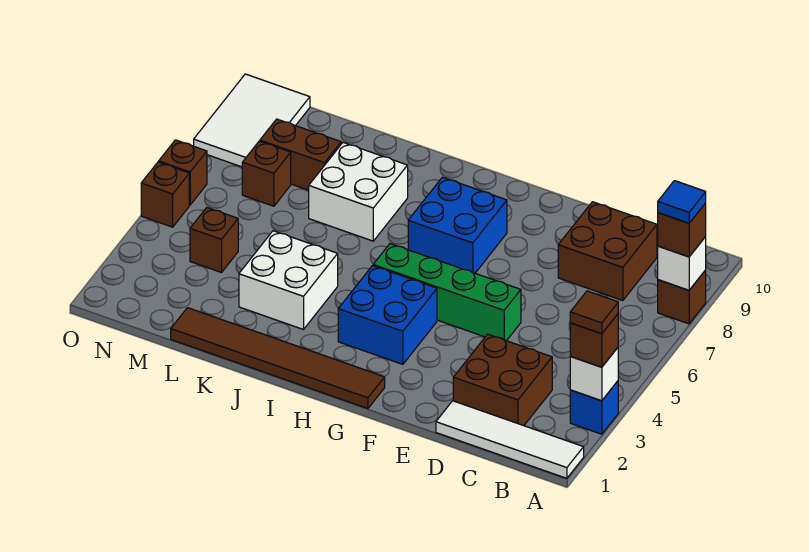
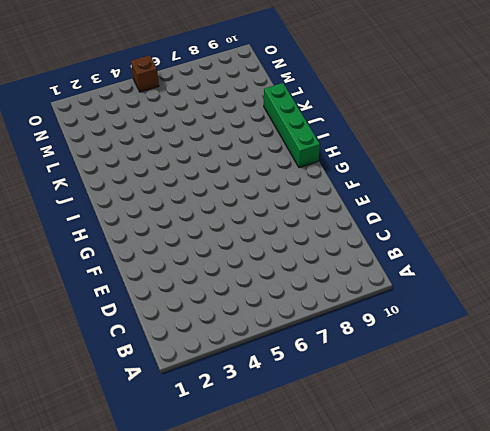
green brick H10:K10 level 1 -> green brick E5:H5 level 1
none -> white tile A1:D1 level 1
none -> blue brick A3 level 1
none -> brown brick A8 level 1

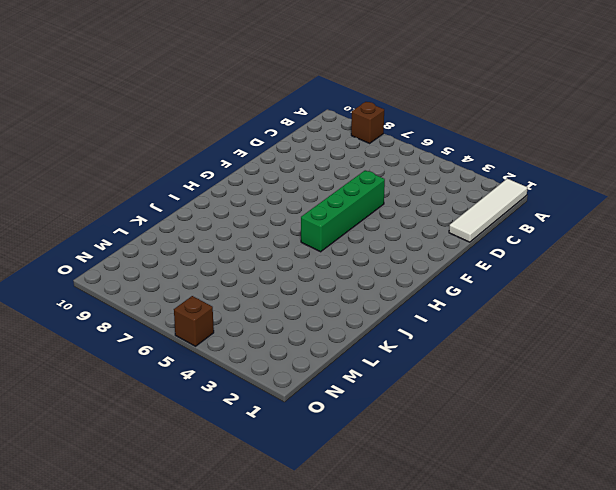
none -> blue brick A3 level 1
none -> brown brick C2:D3 level 1
none -> brown brick C8:D9 level 1

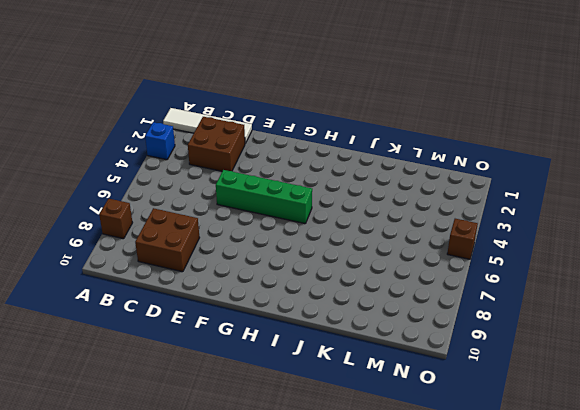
none -> brown tile G1:L1 level 1
none -> blue brick G3:H4 level 1
none -> blue brick G7:H8 level 1

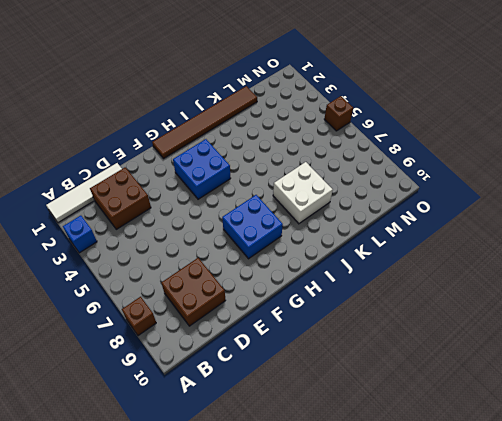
none -> green brick E5:H5 level 1
none -> white brick J3:K4 level 1
none -> brown brick L8:M8 level 1

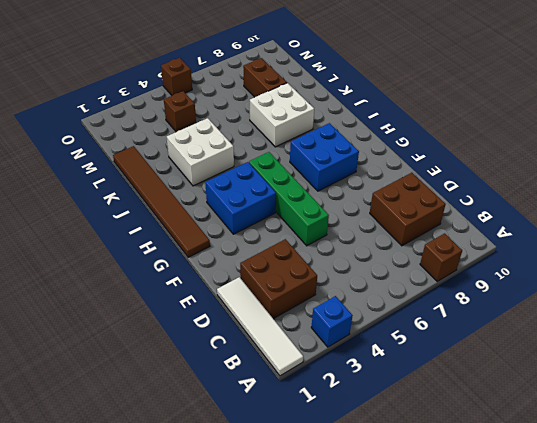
none -> brown brick M7 level 1
none -> white tile N8:O10 level 1
none -> brown brick O6 level 1

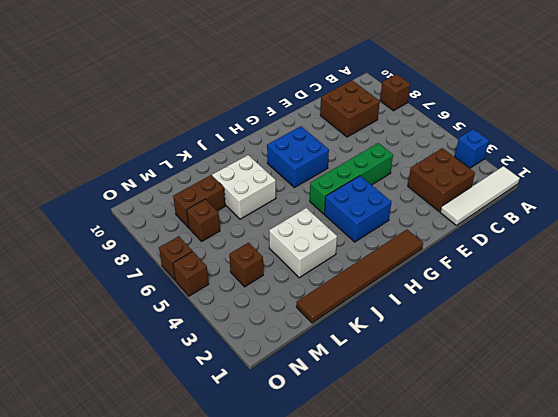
none -> white tile N8:O10 level 1
none -> white brick A3 level 2
none -> white brick A8 level 2

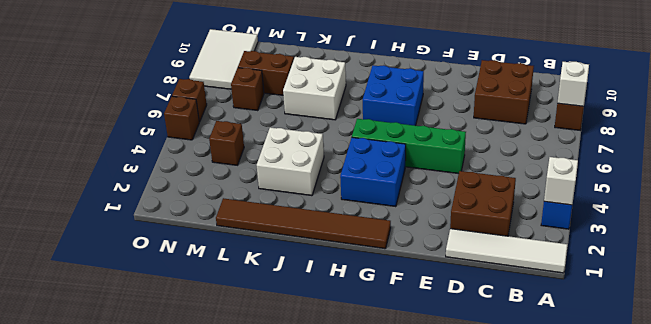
none -> brown brick A3 level 3
none -> brown brick A8 level 3
none -> brown tile A3 level 4

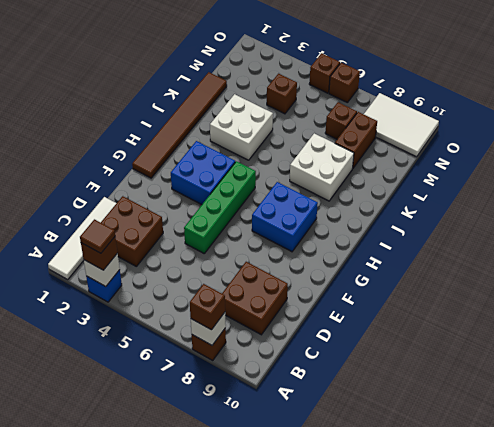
none -> blue tile A8 level 4

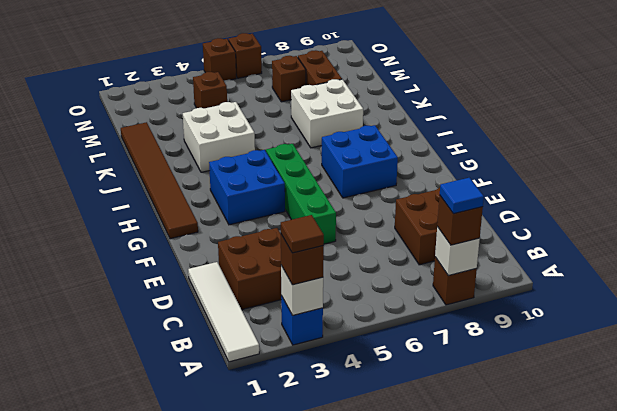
none -> white tile N8:O10 level 1

